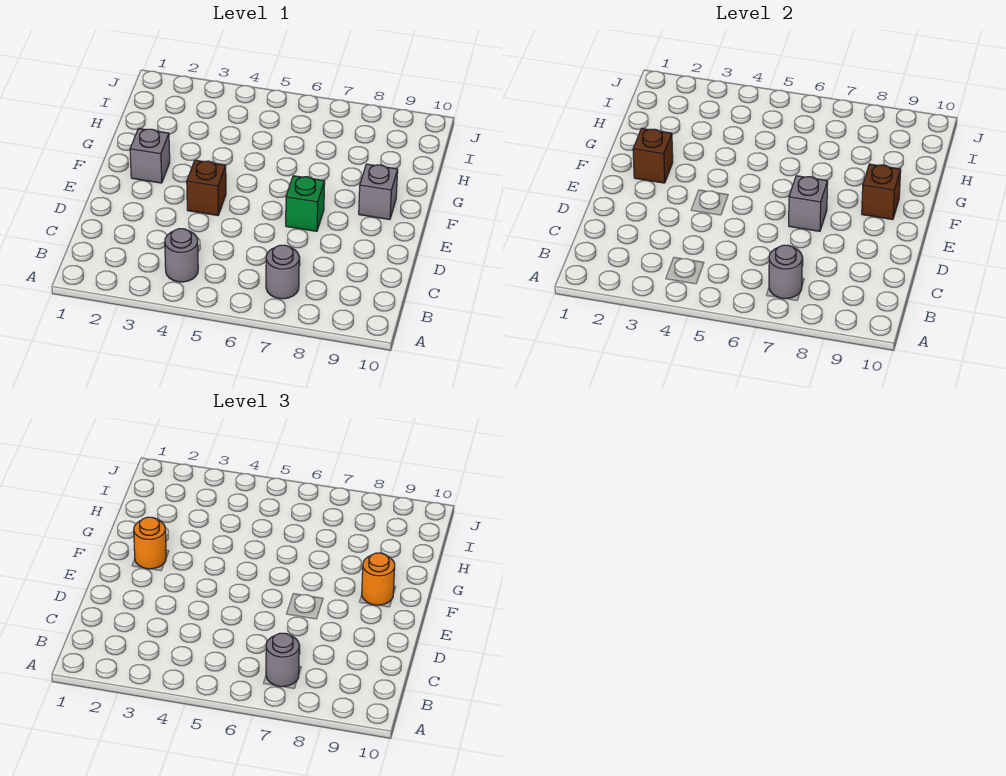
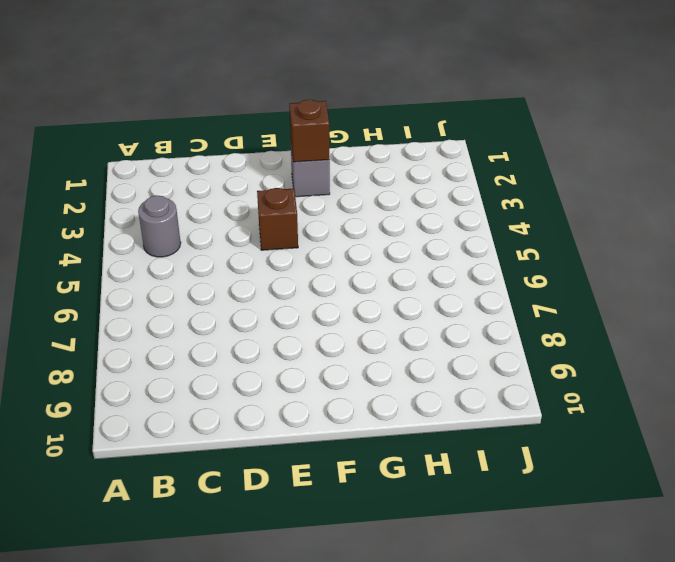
none -> grey round brick B7 level 1
none -> green brick E7 level 1
none -> grey brick F9 level 1

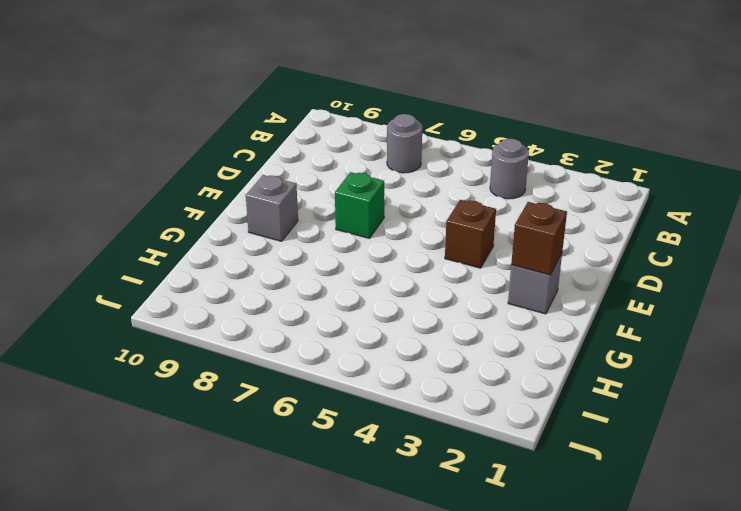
none -> grey round brick B7 level 2
none -> grey brick E7 level 2
none -> brown brick F9 level 2

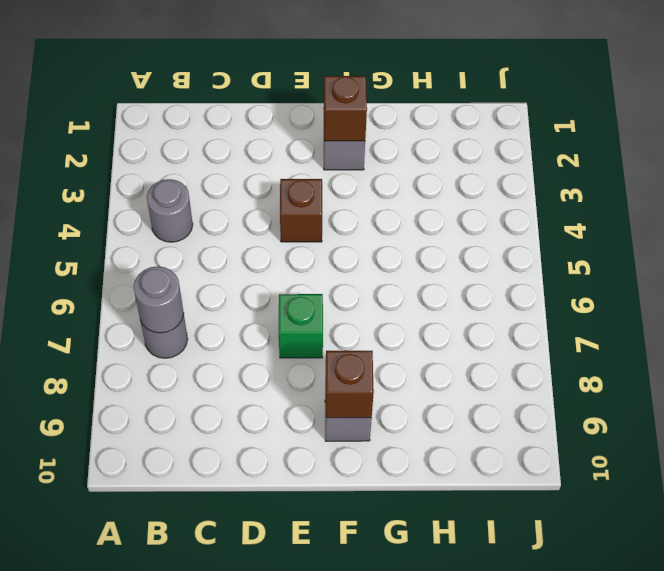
none -> grey brick E7 level 2
none -> grey round brick B7 level 3
none -> orange round brick F2 level 3

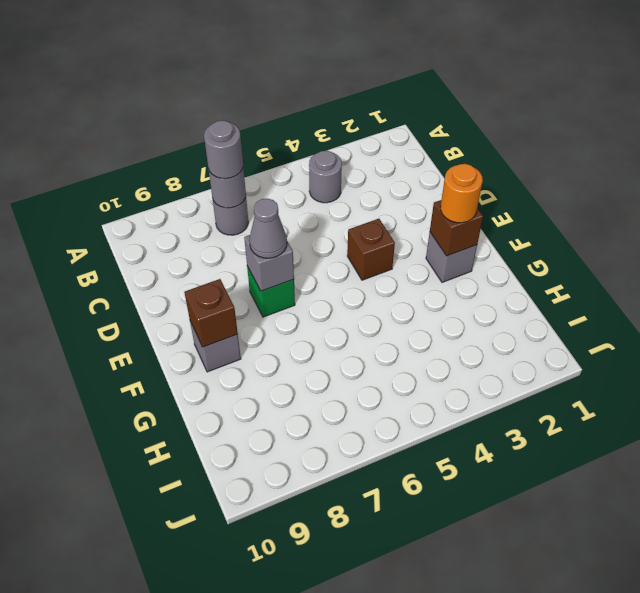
grey cone E7 level 3 -> none
none -> orange round brick F9 level 3

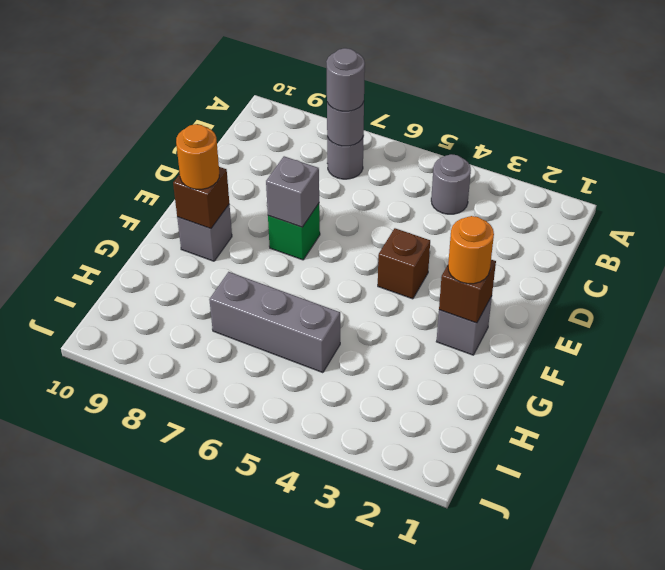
grey brick H5:H7 level 1 -> none

